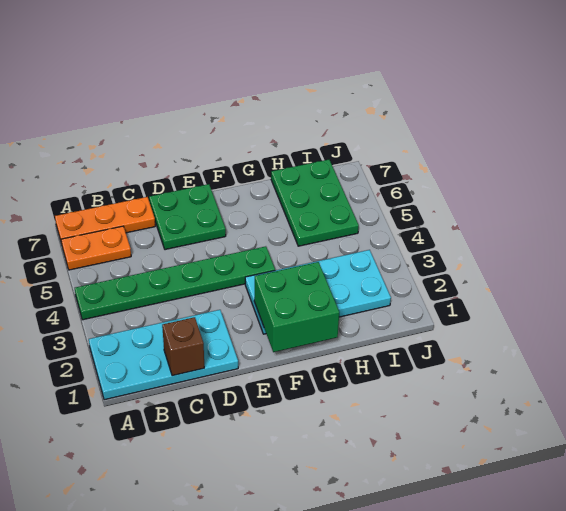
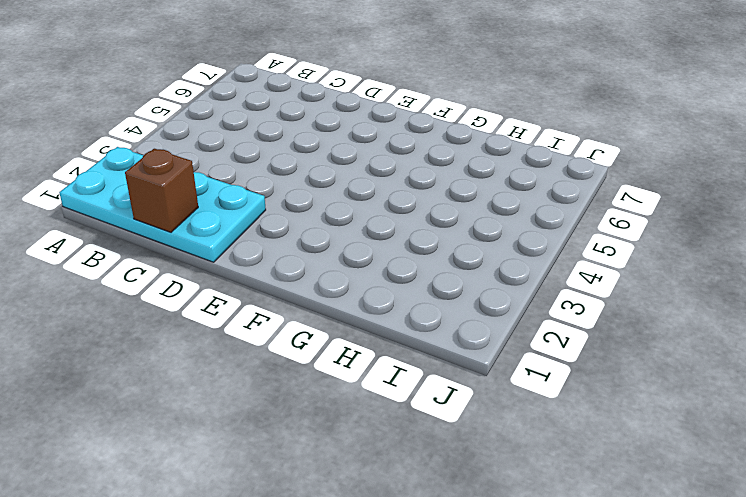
none -> green plate A4:F4 level 1
none -> orange plate A6:B6 level 1

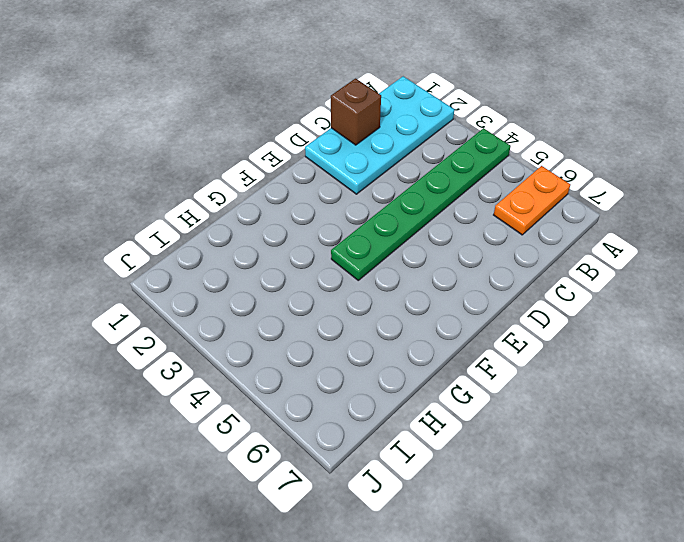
none -> orange plate A7:C7 level 1
none -> green plate D6:E7 level 1

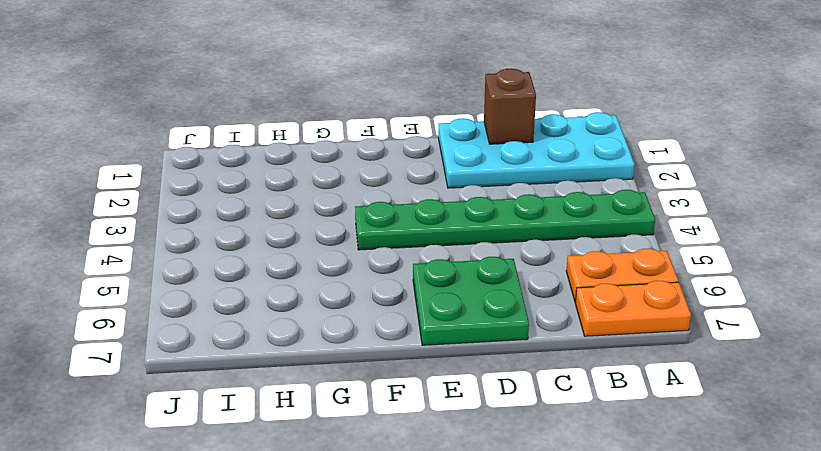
orange plate A7:B7 level 1 -> orange plate A7:C7 level 1
none -> cyan plate F2:I3 level 1
none -> green plate H5:I7 level 1

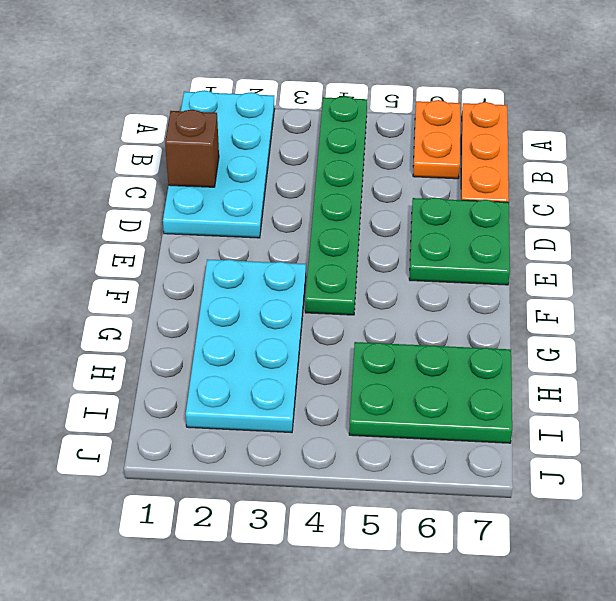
none -> green brick F1:G2 level 2

